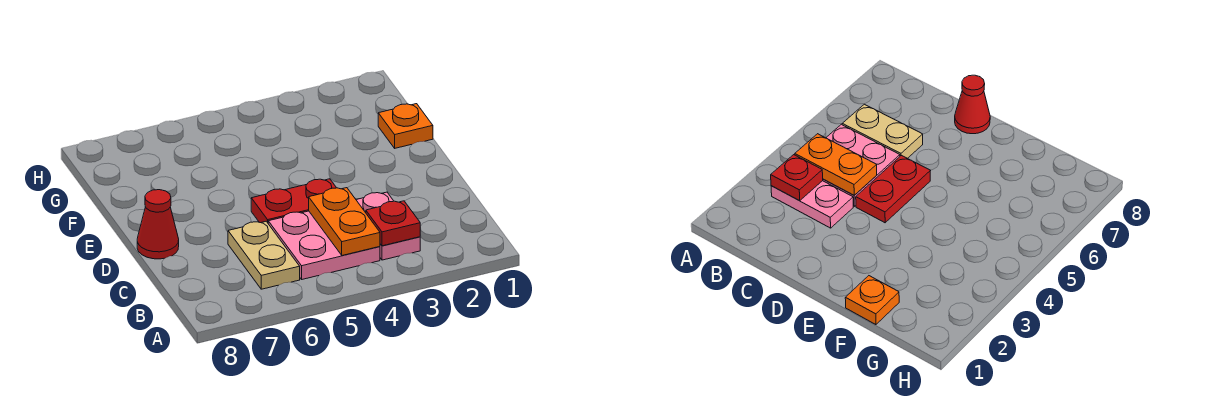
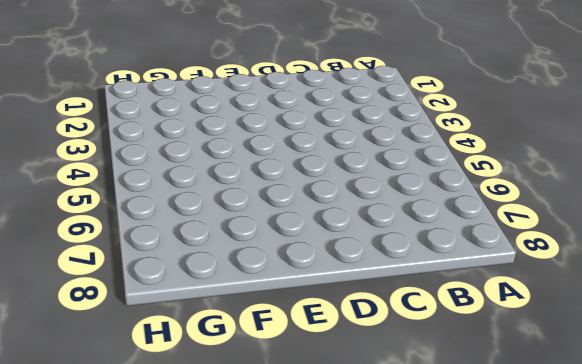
none -> pink plate B3:C3 level 1
none -> pink plate B4:C5 level 1

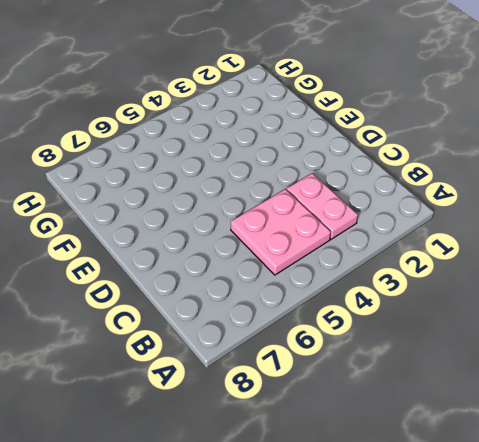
none -> tan plate B6:C6 level 1
none -> red plate D4:D5 level 1

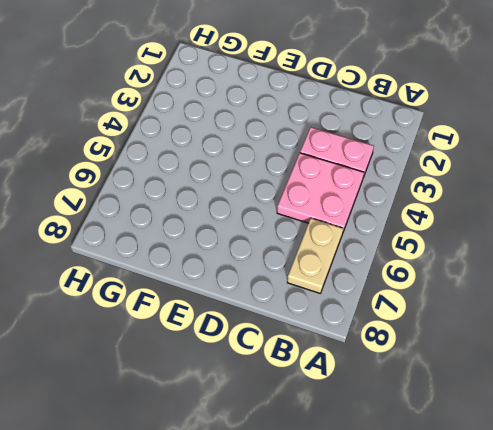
tan plate B6:B7 level 1 -> tan plate B6:C6 level 1
none -> red plate D4:D5 level 1
none -> red cone D8 level 1

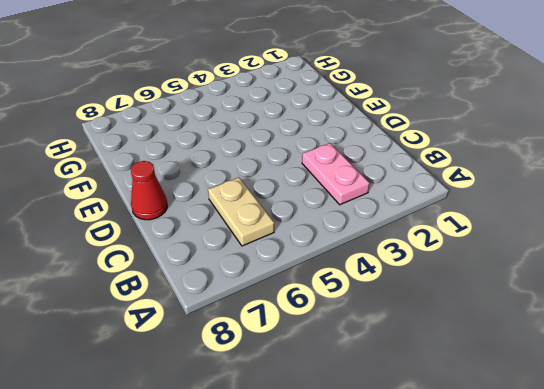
none -> pink plate B4:C5 level 1
none -> red plate D4:D5 level 1

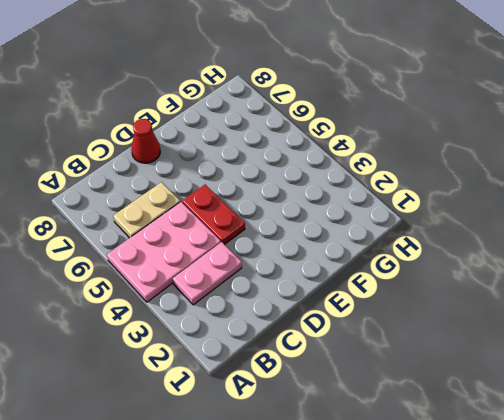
pink plate A4:C5 level 1 -> pink plate B4:C5 level 1
none -> orange plate F1 level 1
none -> red plate B3 level 2

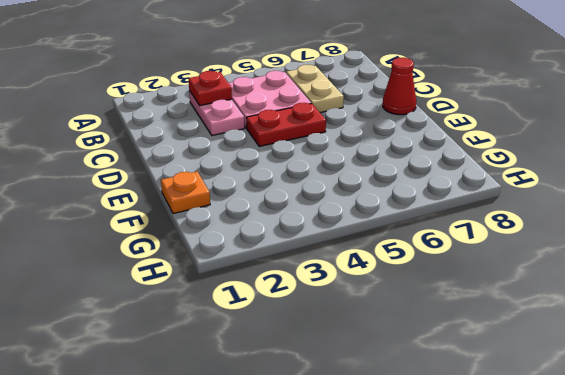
none -> orange plate B4:C4 level 2

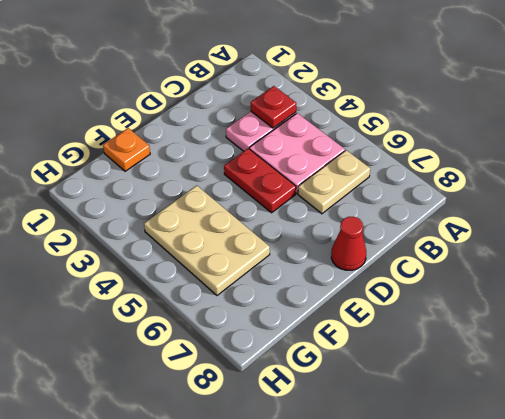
tan plate F4:G6 level 1 -> none
none -> orange plate B4:C4 level 2

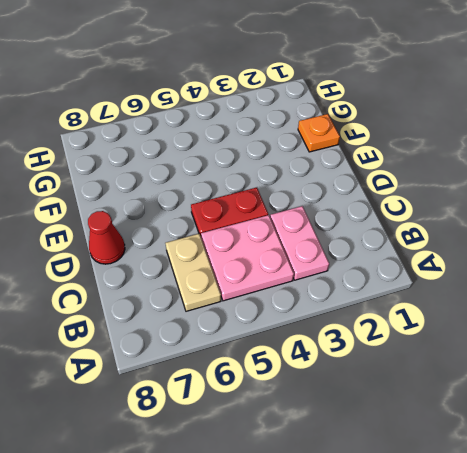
none -> red plate B3 level 2
none -> orange plate B4:C4 level 2

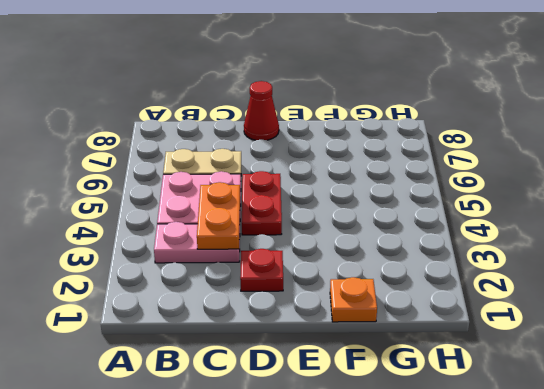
orange plate C3:C4 level 2 -> orange plate B4:C4 level 2
red plate D2 level 1 -> red plate B3 level 2

